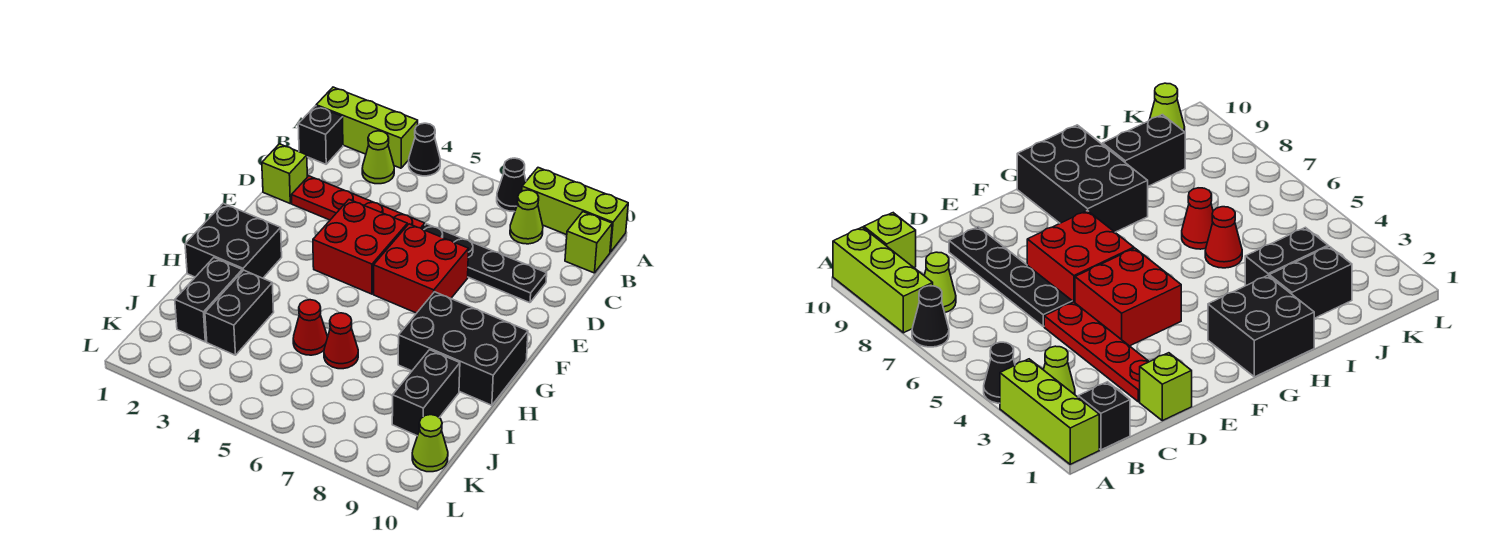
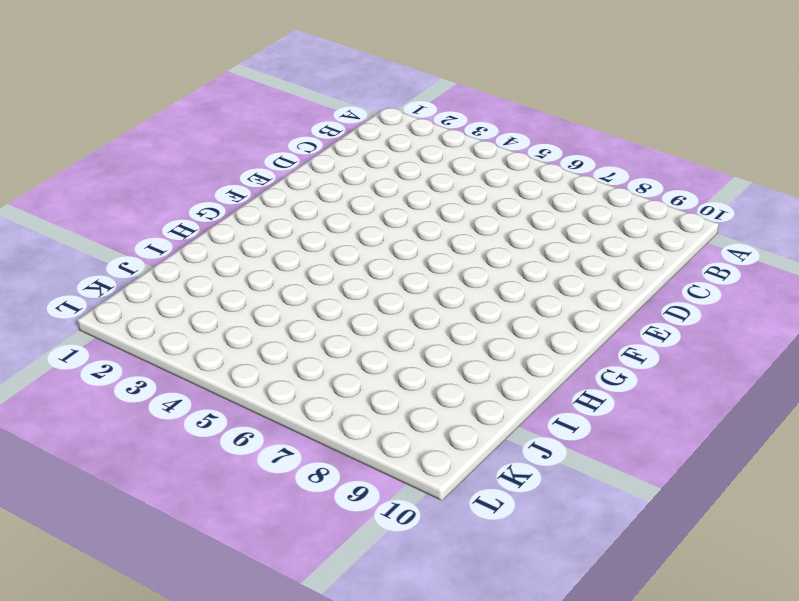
none -> lime brick A1:A3 level 1
none -> black cone A4 level 1
none -> black cone A7 level 1

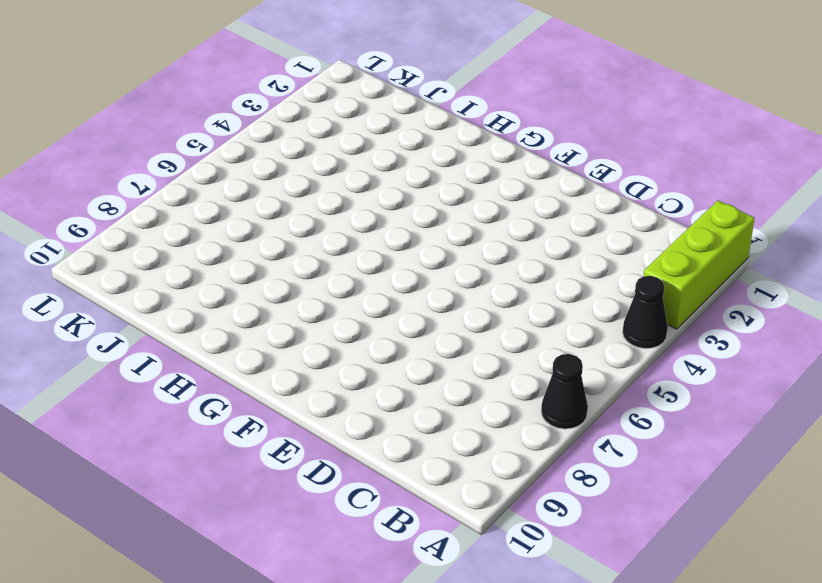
none -> lime brick A8:A10 level 1
none -> black brick B1 level 1
none -> lime cone B3 level 1

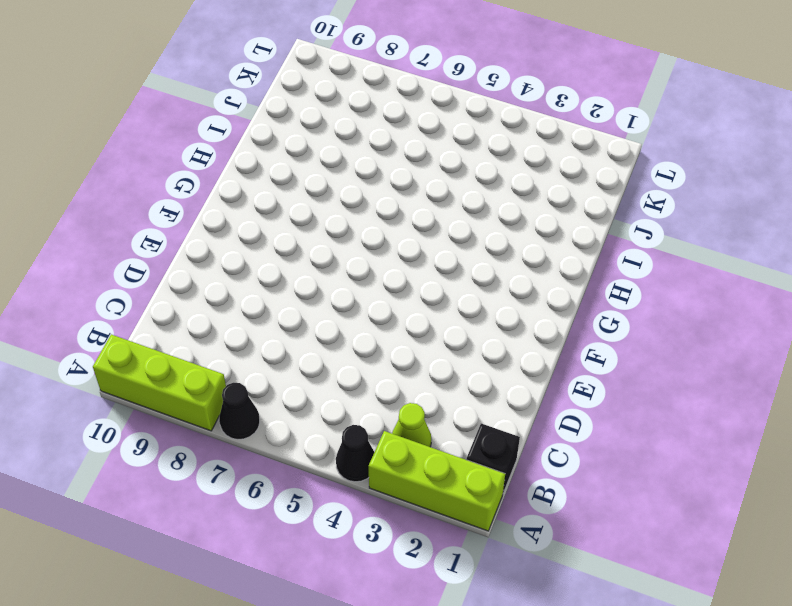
none -> lime cone B8 level 1
none -> lime brick B10 level 1
none -> lime brick D1 level 1

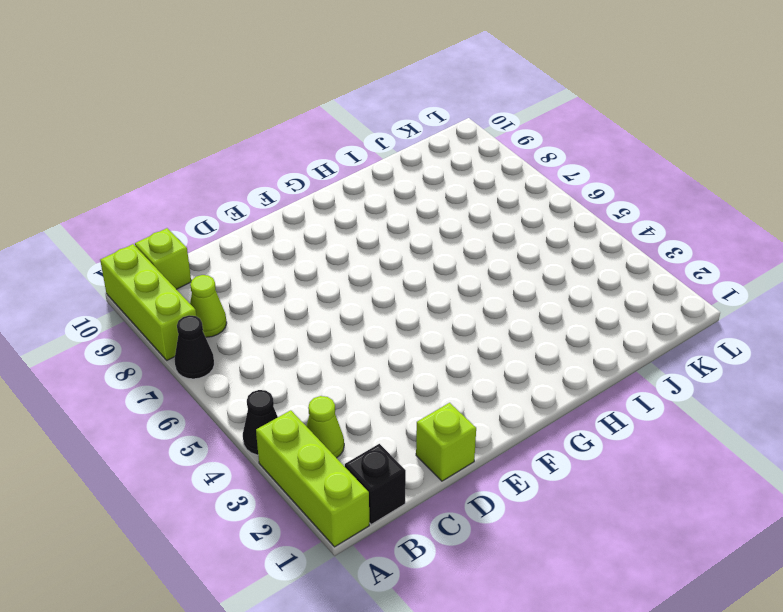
none -> red plate D2:D5 level 1
none -> black plate D6:D9 level 1
none -> red brick E4:F5 level 1

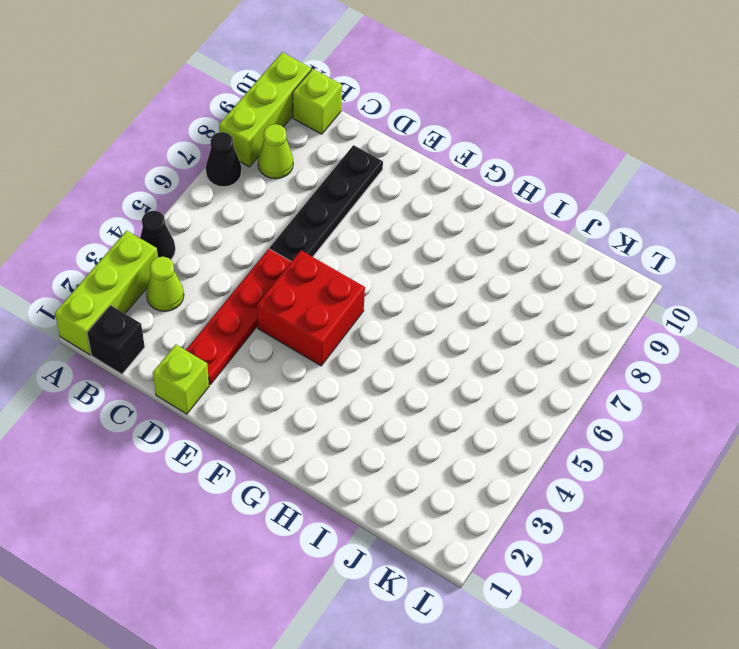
none -> red brick E6:F7 level 1
none -> black brick G1:H2 level 1
none -> black brick G8:H10 level 1

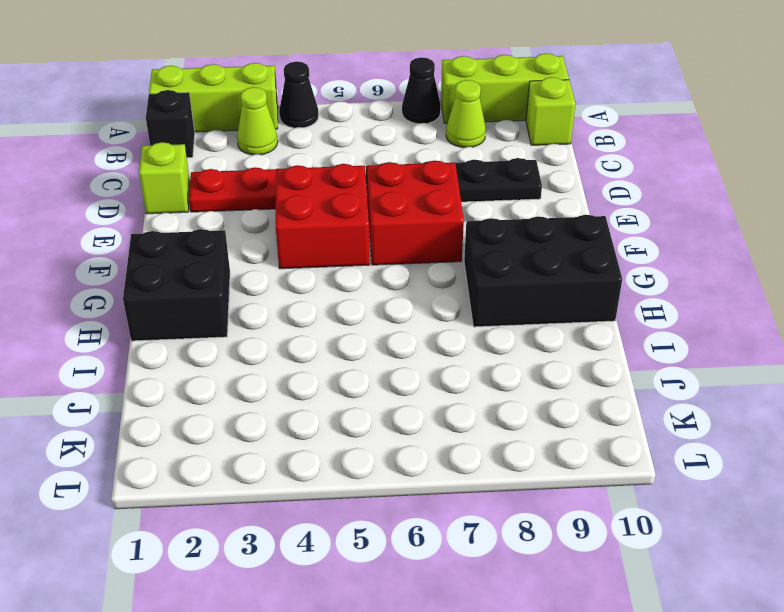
none -> black brick I2:J2 level 1
none -> black brick I3:J3 level 1
none -> red cone I5 level 1

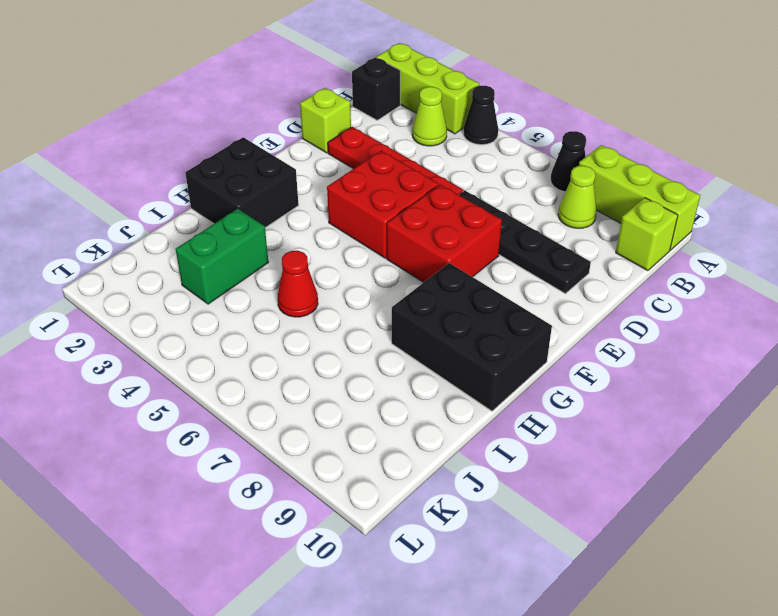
green brick I3:J3 level 1 -> black brick I3:J3 level 1
none -> black brick I2:J2 level 1
none -> red cone I6 level 1
none -> black brick I9:J9 level 1

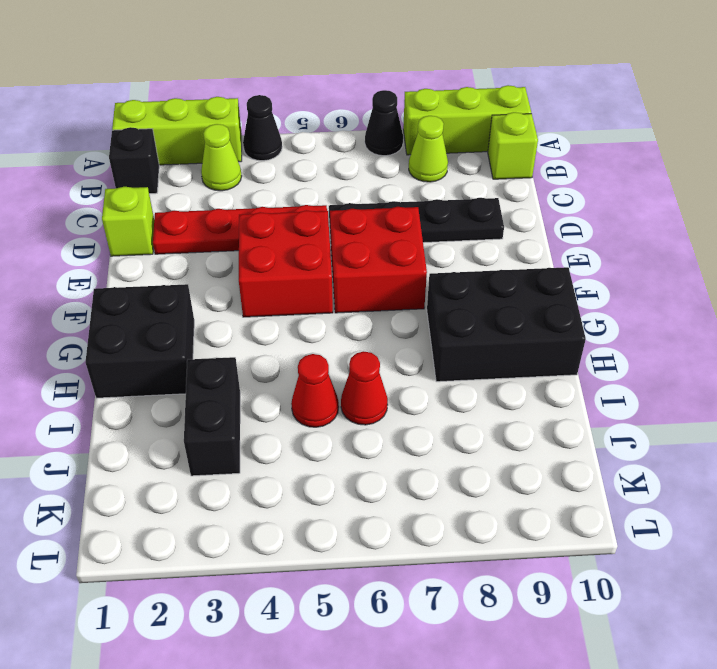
none -> black brick I2:J2 level 1
none -> black brick I9:J9 level 1
none -> lime cone K10 level 1

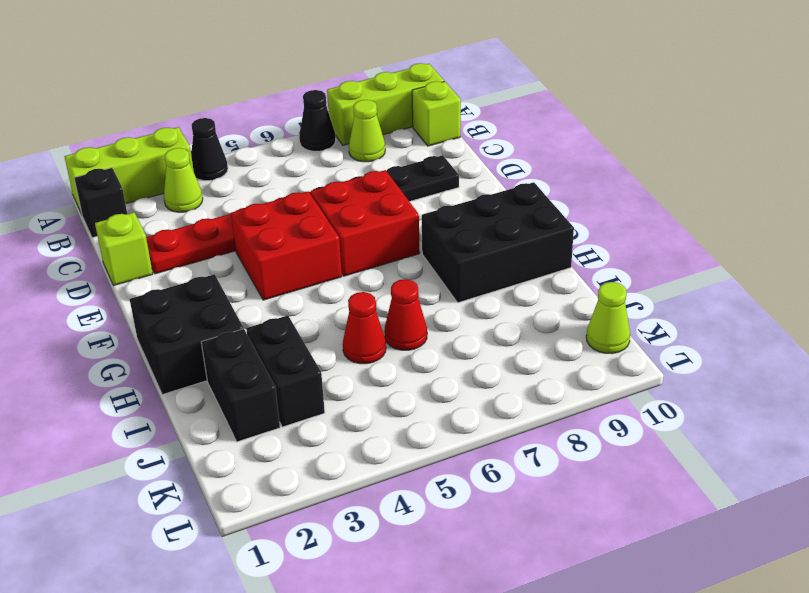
none -> black brick I9:J9 level 1

